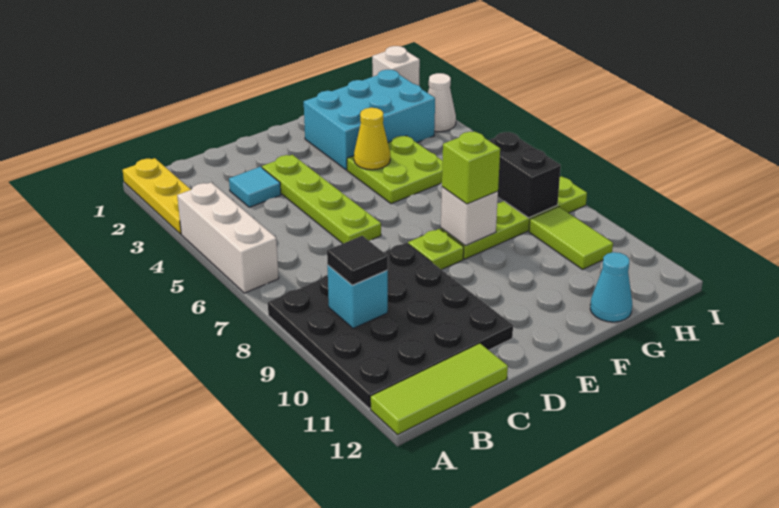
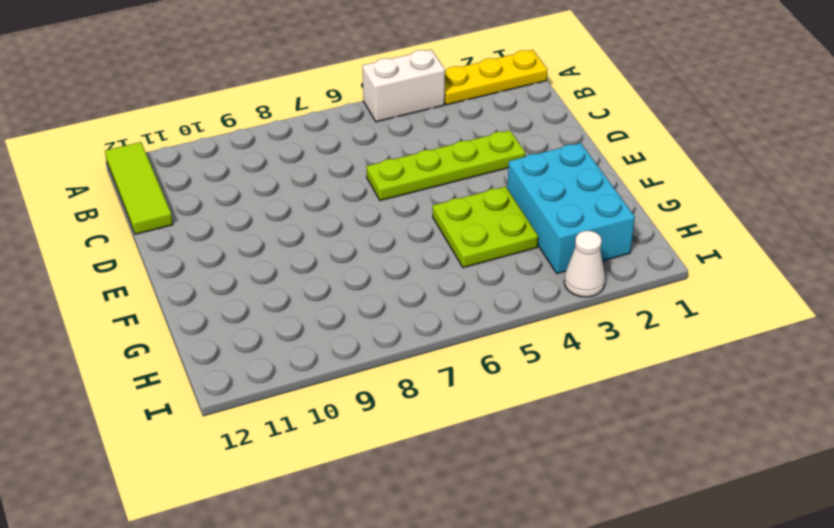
white brick A4:A5 level 1 -> white brick A4:A6 level 1
none -> black plate A8:D11 level 1
none -> cyan tile C3 level 1
none -> lime plate E8 level 1

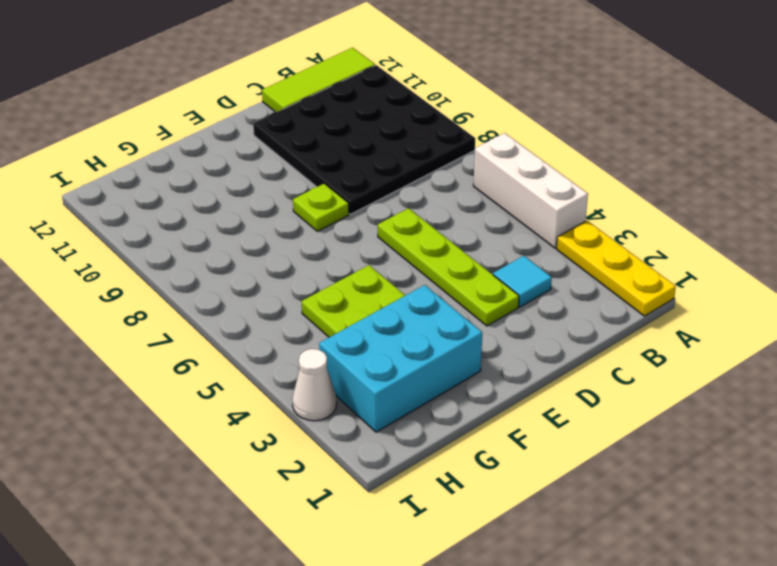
none -> lime plate F8:I8 level 1
none -> cyan cone G12 level 1
none -> lime tile H9:H10 level 1

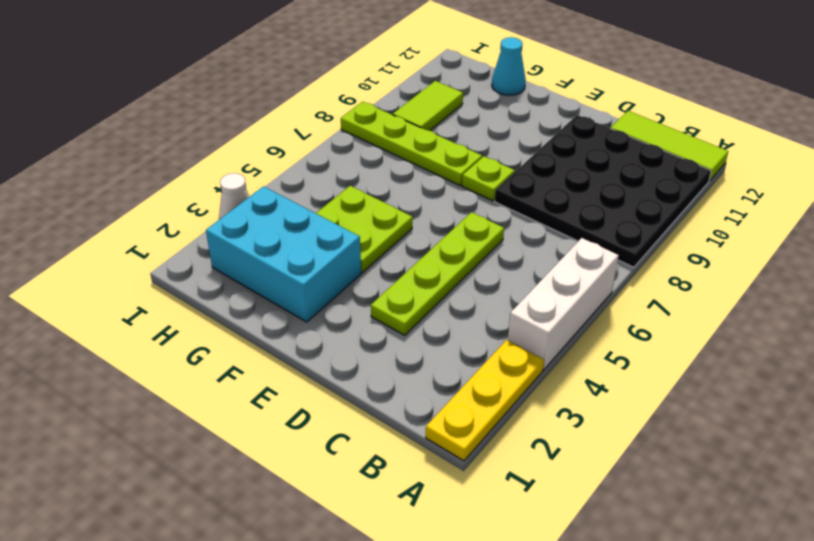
none -> cyan tile C3 level 1
none -> white brick I1 level 1
none -> cyan brick B9 level 2

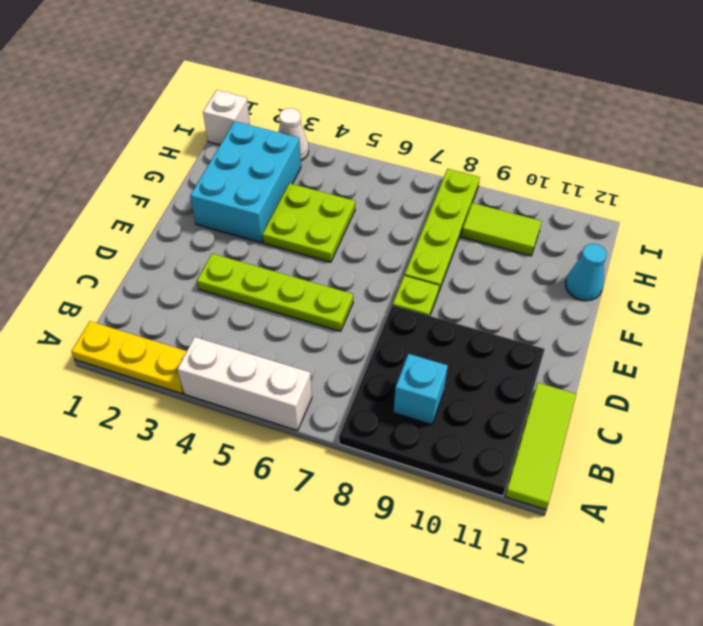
none -> cyan tile C3 level 1
none -> yellow cone F4 level 2
none -> white brick F8 level 2

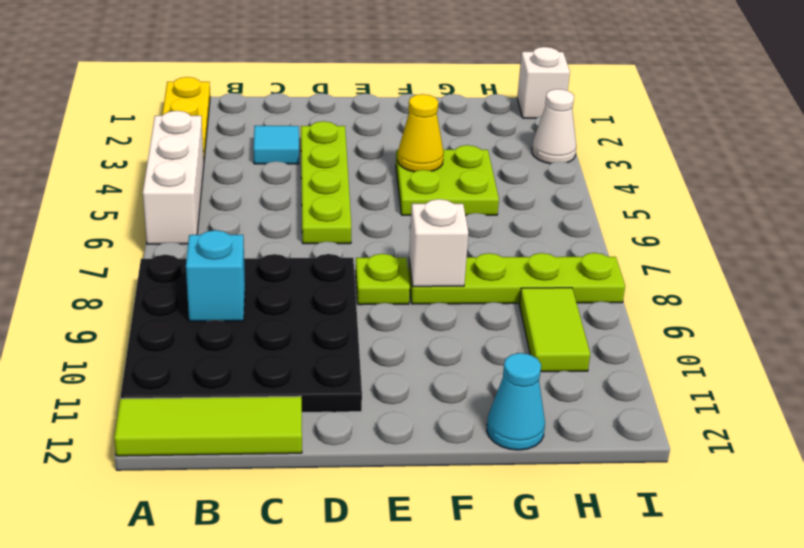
none -> cyan brick F2:H3 level 1
none -> black brick H7:H8 level 2
none -> black tile B9 level 3

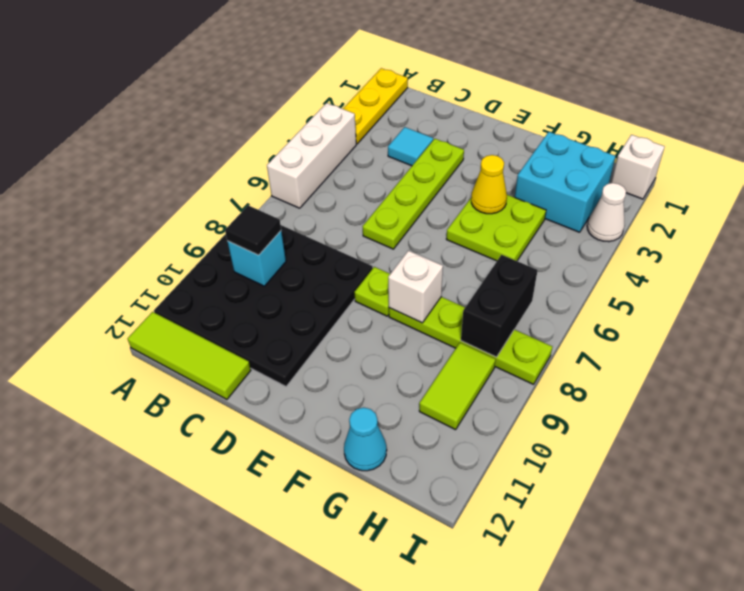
cyan brick G2:H3 level 1 -> cyan brick F2:H3 level 1
none -> lime brick F8 level 3

